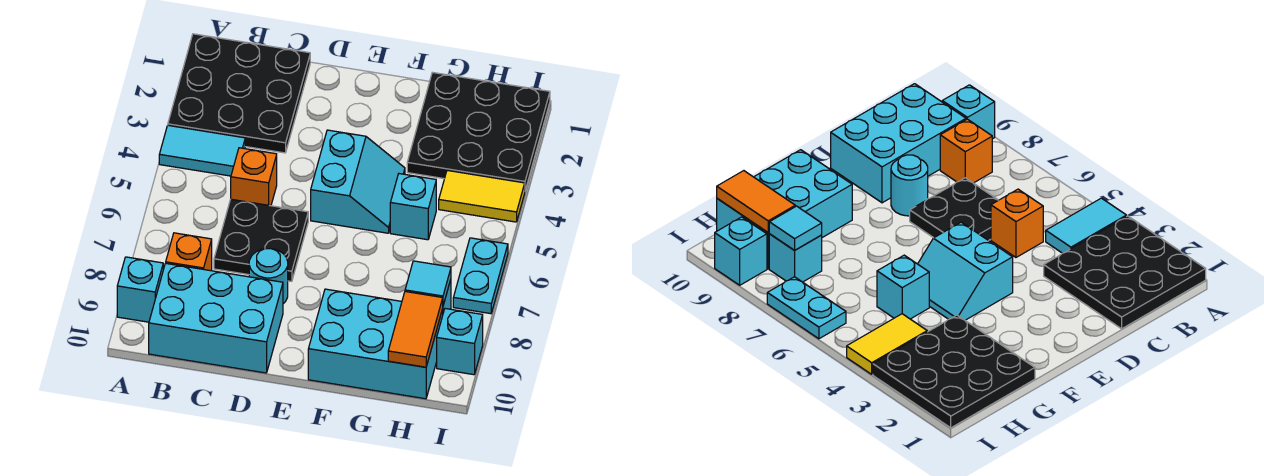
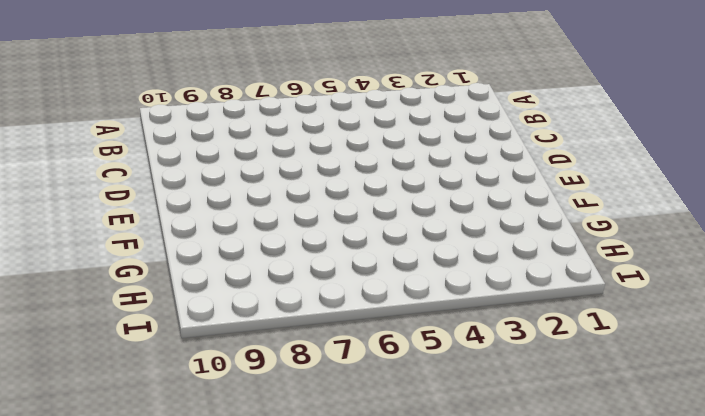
none -> black plate A1:C3 level 1
none -> cyan tile A4:B4 level 1
none -> cyan brick A9 level 1

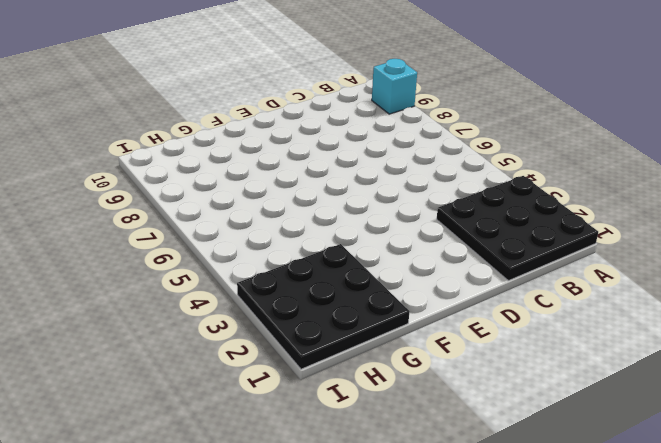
none -> cyan tile A4:B4 level 1
none -> orange brick B8 level 1
none -> cyan brick B9:D10 level 1

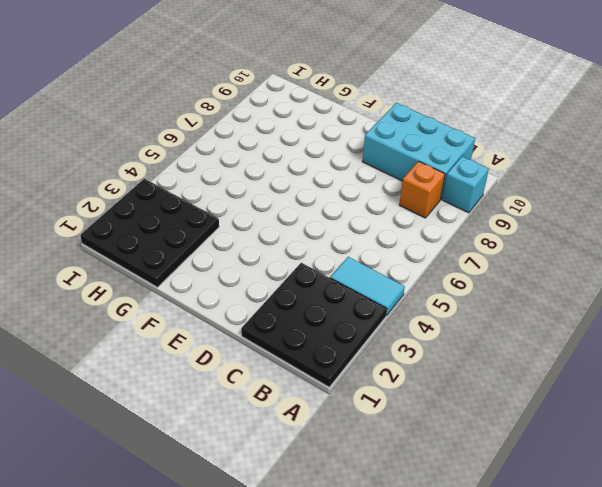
none -> orange brick C5 level 1
none -> black plate C6:D7 level 1
none -> cyan round brick D8 level 1

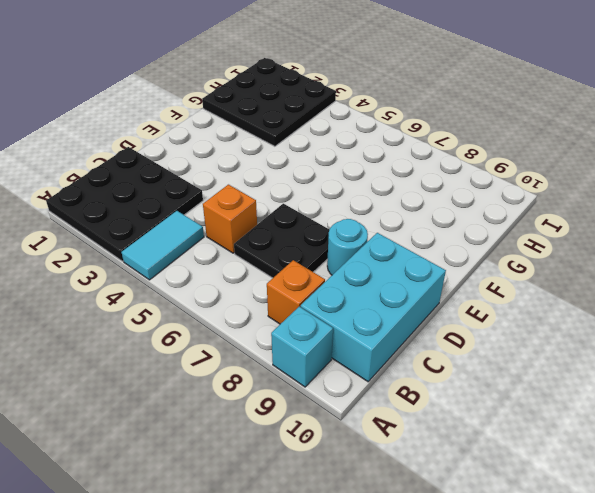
none -> cyan slope E4:F5 level 1 top E
none -> cyan brick F9:H10 level 1
none -> cyan brick G5 level 1

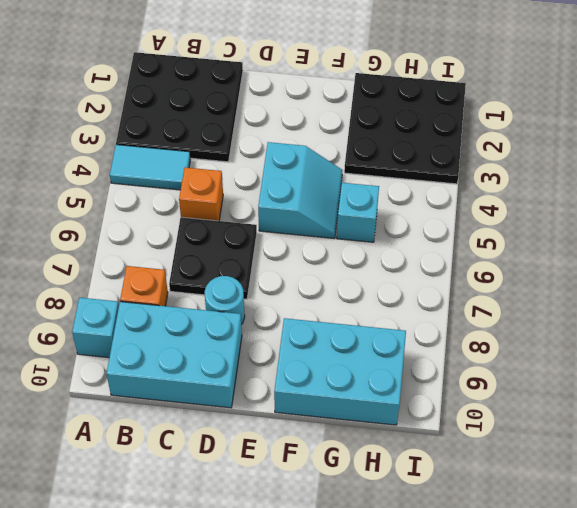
none -> yellow tile H4:I4 level 1
none -> cyan brick H8 level 1
none -> cyan plate I6:I7 level 1

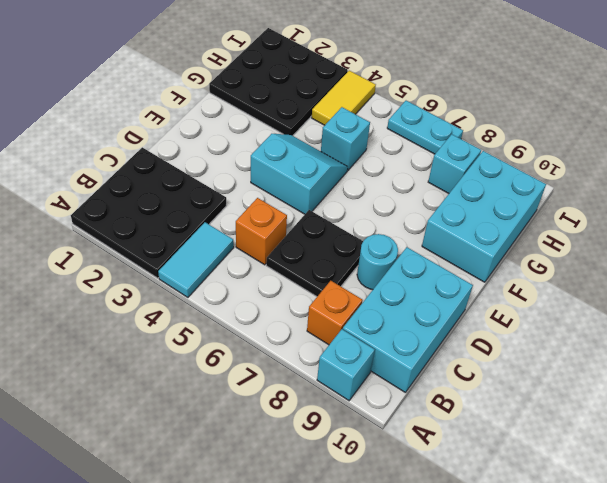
none -> cyan brick I9 level 1
none -> cyan tile H8 level 2
none -> orange tile H9:H10 level 2

